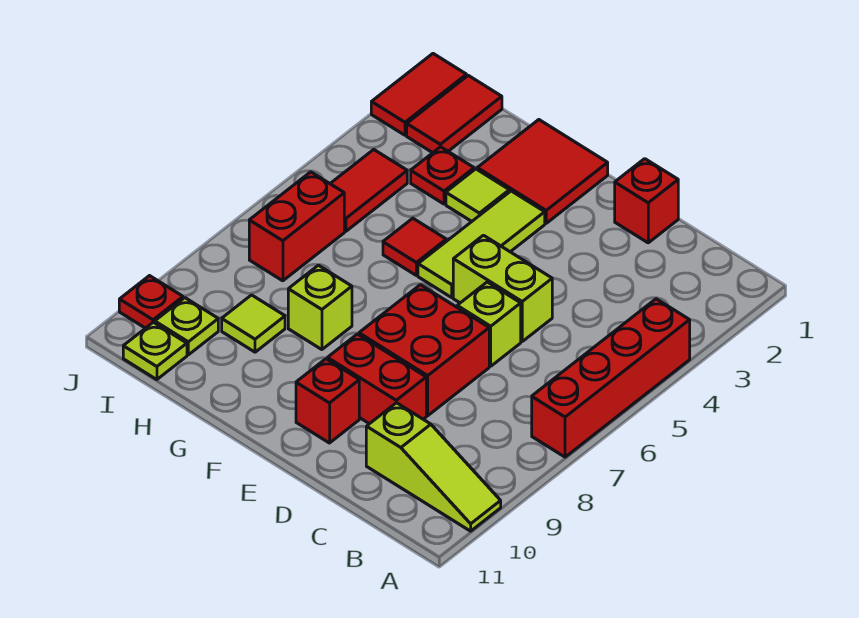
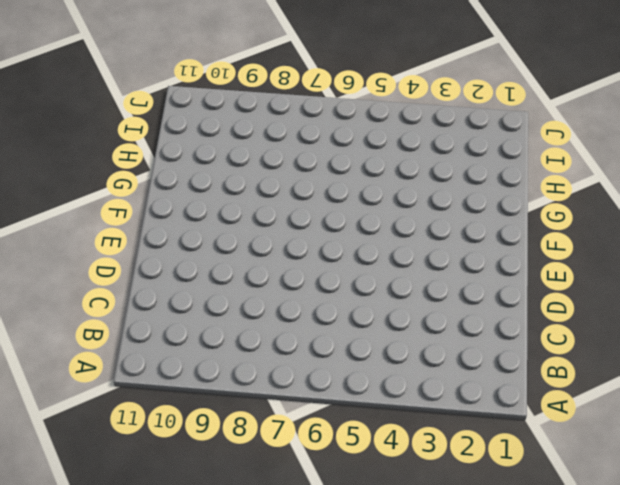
none -> red brick A4:A7 level 1
none -> lime slope A10:C10 level 1 top C
none -> red brick D1 level 1

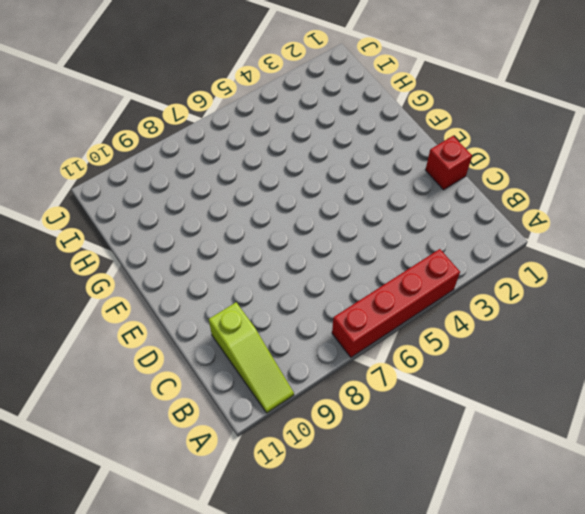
none -> lime brick D5:E5 level 1
none -> lime brick D6 level 1
none -> red brick D7:E8 level 1

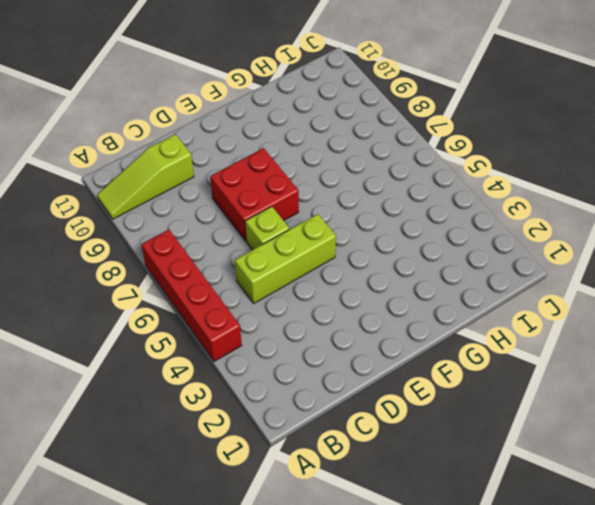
lime brick C5:E5 level 1 -> lime brick D5:E5 level 1
none -> red brick D1 level 1
none -> red brick D9:E9 level 1
none -> red brick E10 level 1

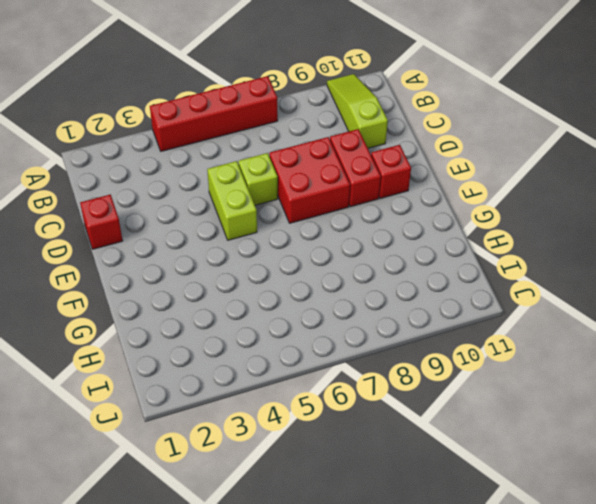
none -> red tile F1:G2 level 1
none -> lime tile F3:F5 level 1
none -> lime tile G3 level 1

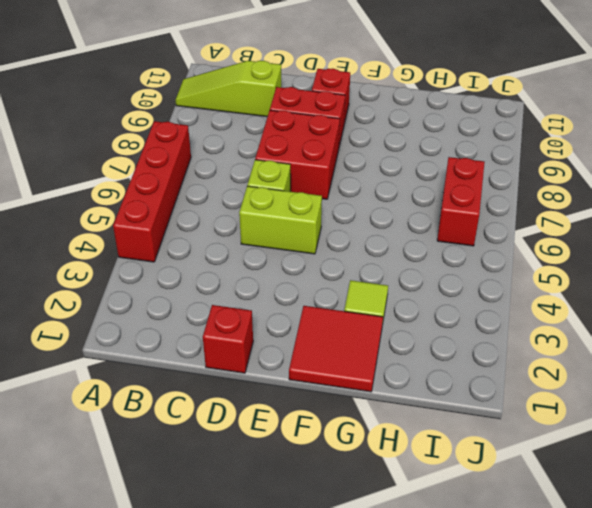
none -> lime tile F3:F5 level 1
none -> red tile G5 level 1
none -> lime brick G8 level 1

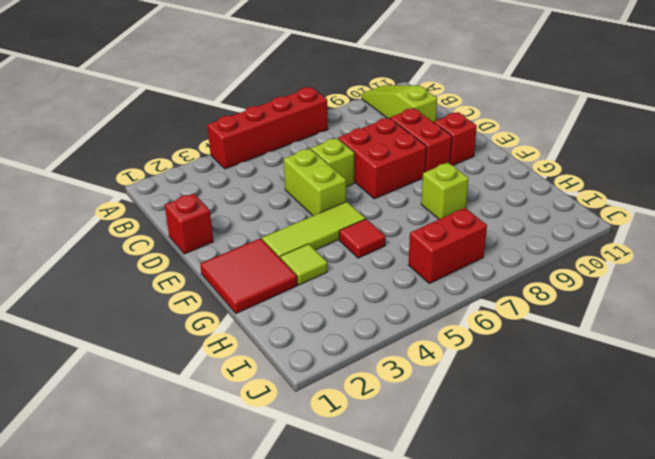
none -> red plate H3 level 1
none -> lime tile H9 level 1
none -> red tile I1:I2 level 1

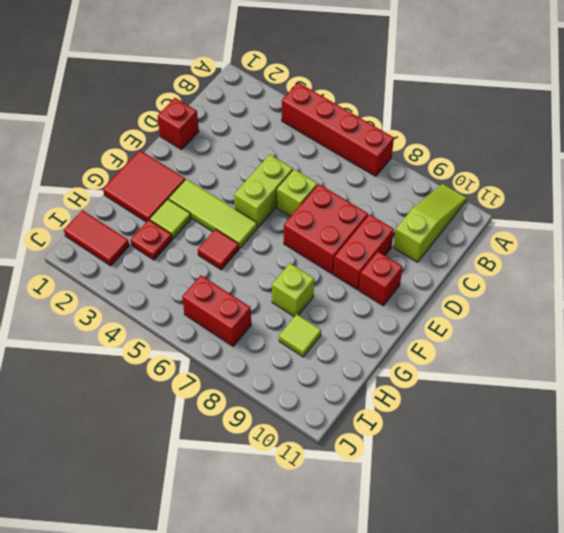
none -> red tile I4:I5 level 1
none -> lime plate I10 level 1
none -> lime plate I11 level 1

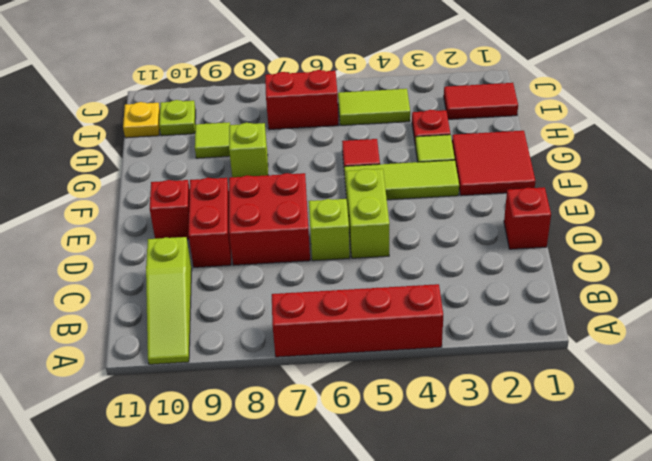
lime tile I4:I5 level 1 -> red tile I4:I5 level 1
yellow plate I11 level 1 -> lime plate I11 level 1
none -> red tile J1:J2 level 1
none -> red plate J10 level 1

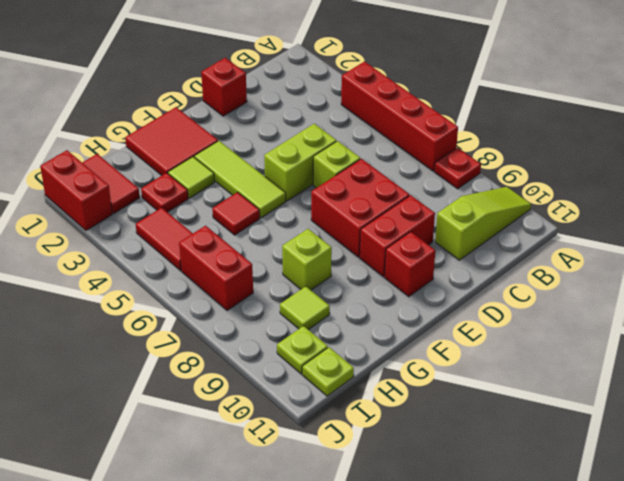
red plate A8 level 1 -> red plate J10 level 1
red brick J1:J2 level 1 -> red tile J1:J2 level 1

